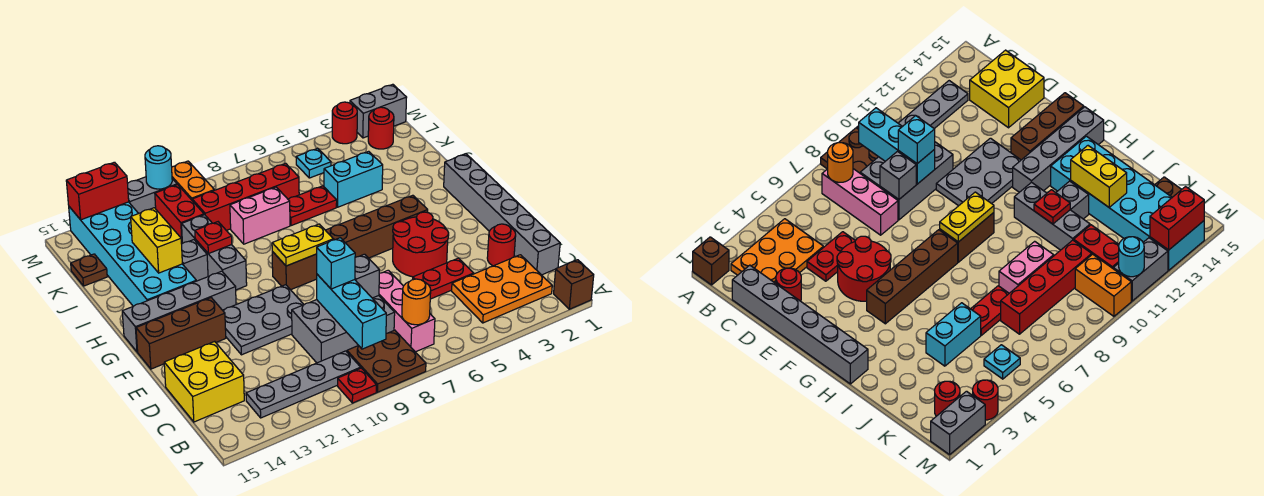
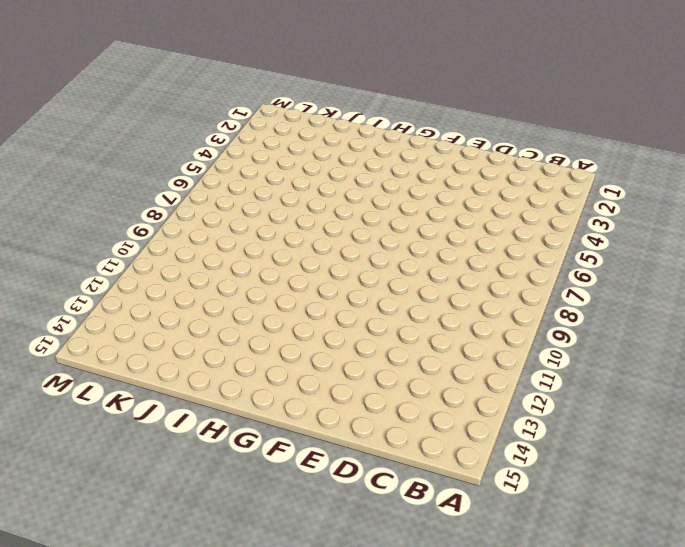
none -> brown brick A1 level 1
none -> brown plate A8:B9 level 1
none -> red plate A10 level 1
none -> orange plate B2:C4 level 1

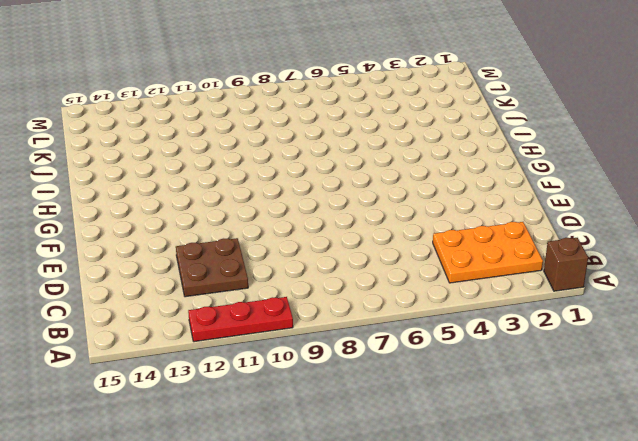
red plate A10:A12 level 1 -> red plate A10 level 1
brown plate C11:D12 level 1 -> brown plate A8:B9 level 1
none -> pink brick B7:D7 level 1
none -> grey plate B10:B13 level 1
none -> grey brick C1:H1 level 1
none -> grey brick C8:D10 level 1

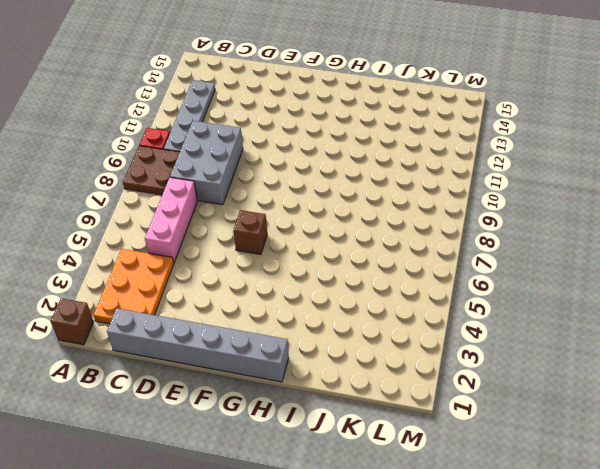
pink brick C5:C7 level 1 -> pink brick B7:D7 level 1
brown brick F6 level 1 -> none
none -> yellow brick C14:D15 level 1
none -> red round brick D2 level 1
none -> red plate D4:D5 level 1
none -> red round brick E4:F5 level 1

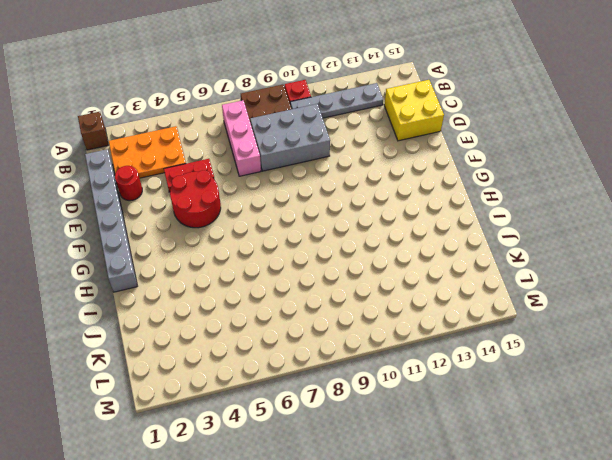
none -> grey plate E10:F12 level 1
none -> brown brick F13:F15 level 1
none -> brown brick G4:G7 level 1
none -> brown brick G8:G9 level 1

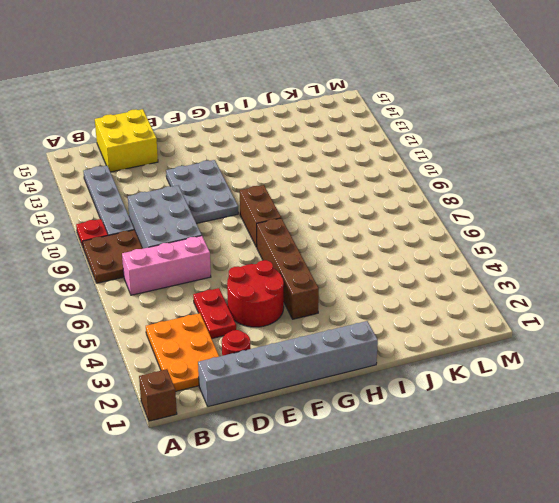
none -> brown brick F13:F15 level 1
none -> grey brick G12:G15 level 1
none -> grey brick H11:J11 level 1
none -> cyan brick H13:M14 level 1

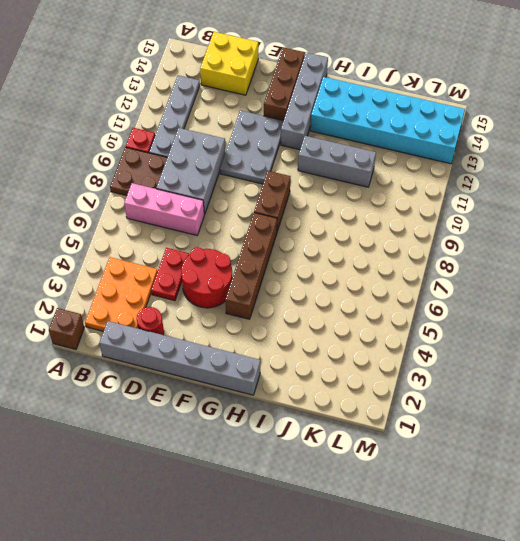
none -> grey brick I12 level 1
none -> cyan brick J4:J5 level 1
none -> red plate J6:J7 level 1
none -> pink brick J8:J9 level 1

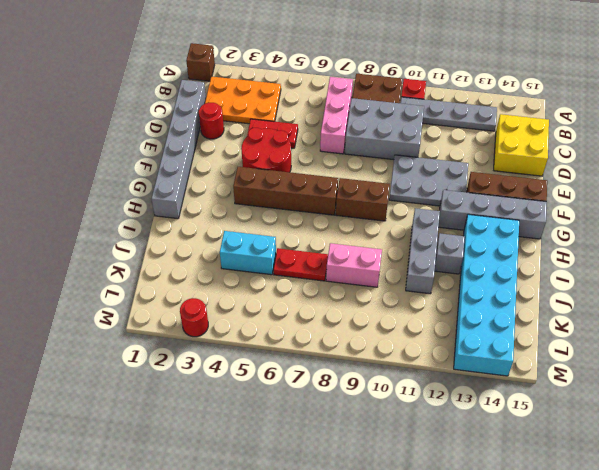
none -> red brick K7:K10 level 1
none -> red brick K11:L11 level 1
none -> brown plate K15 level 1
none -> red round brick L2 level 1

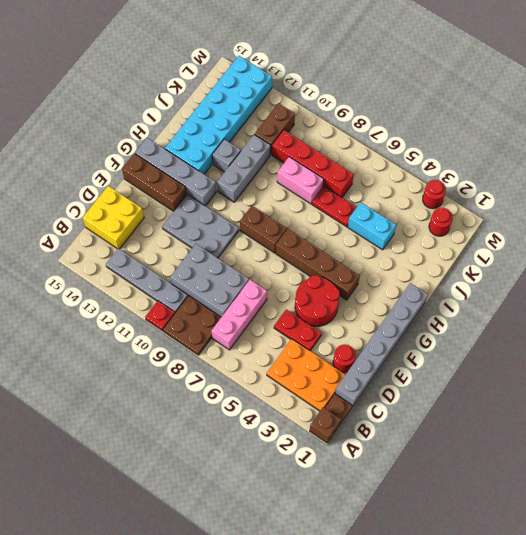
brown plate B1 level 1 -> brown plate K15 level 1
brown brick K11:L11 level 1 -> red brick K11:L11 level 1
none -> cyan plate L5 level 1
none -> orange brick L10:M10 level 1
none -> grey brick M1:M2 level 1
none -> grey brick M11:M12 level 1

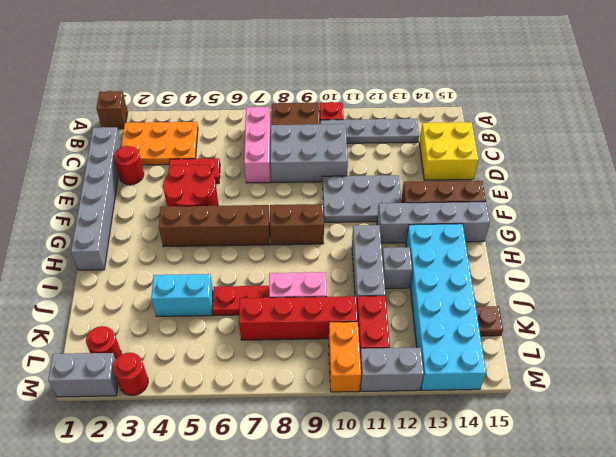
none -> cyan plate L5 level 1
none -> orange round brick B7 level 2
none -> cyan brick B9:D9 level 2
none -> grey brick D8 level 2

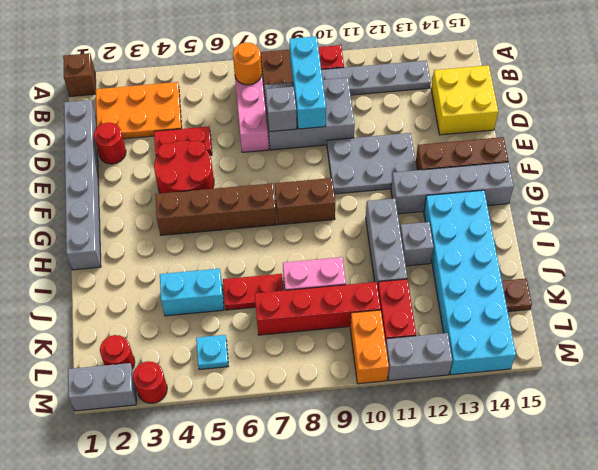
none -> yellow plate G8:G9 level 2
none -> red plate I11 level 2
none -> yellow brick I13:J13 level 2
none -> cyan round brick M11 level 2

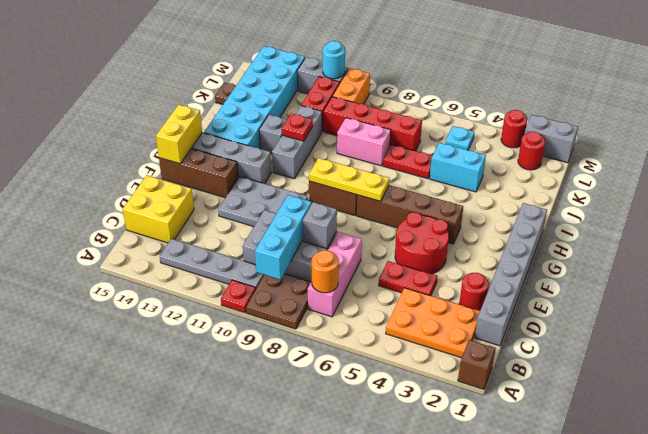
yellow brick F15:G15 level 2 -> yellow brick I13:J13 level 2
yellow plate G7:G9 level 2 -> yellow plate G8:G9 level 2
none -> red brick M13:M14 level 2
none -> cyan brick D9 level 3

